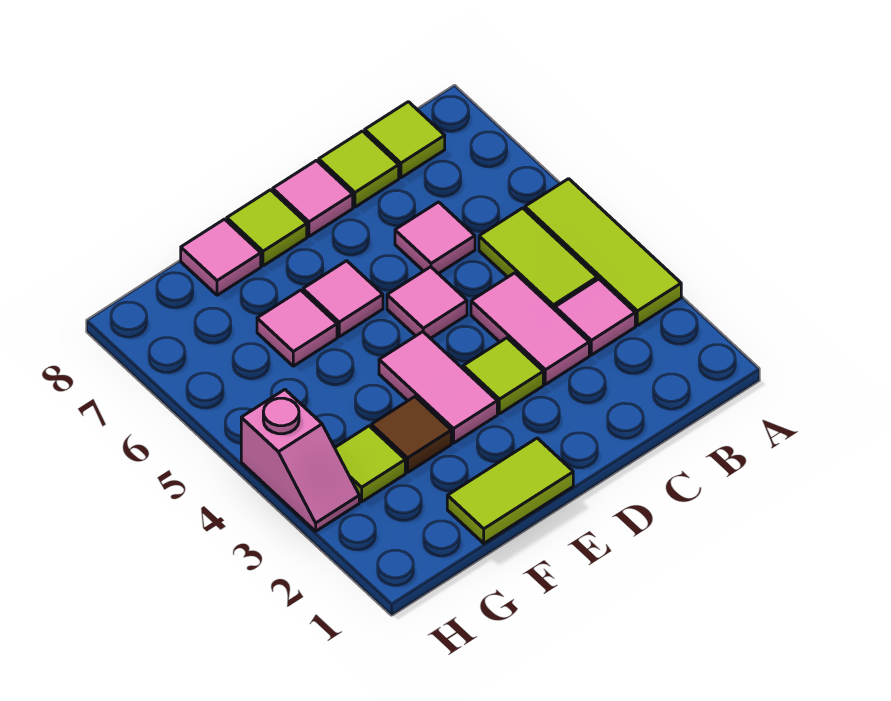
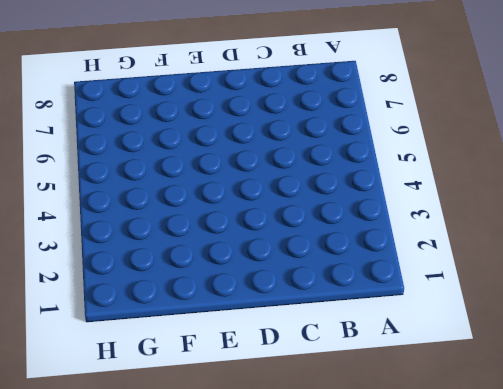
none -> lime tile A3:A5 level 1
none -> pink tile B3 level 1
none -> lime tile B4:B5 level 1

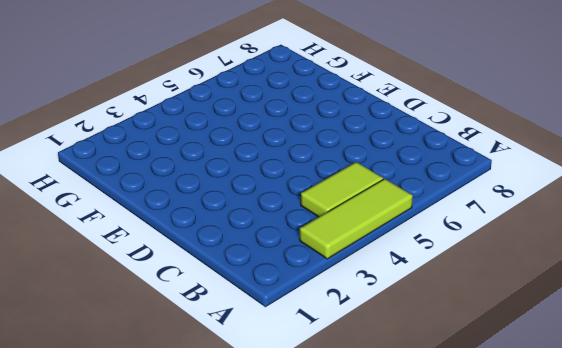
none -> pink tile B3 level 1
none -> lime tile B8 level 1
none -> pink tile C3:C4 level 1

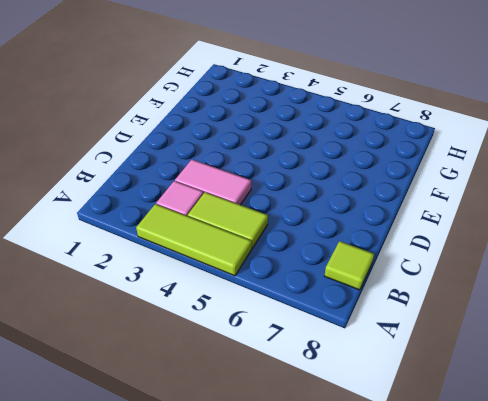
none -> pink tile C6 level 1
none -> lime tile C8 level 1
none -> lime tile D3 level 1

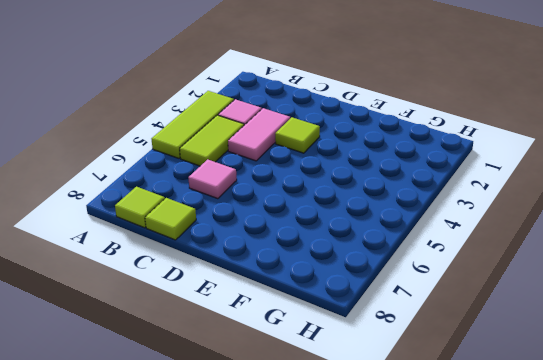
none -> pink tile D5 level 1
none -> pink tile D8 level 1
none -> lime tile E1:F1 level 1

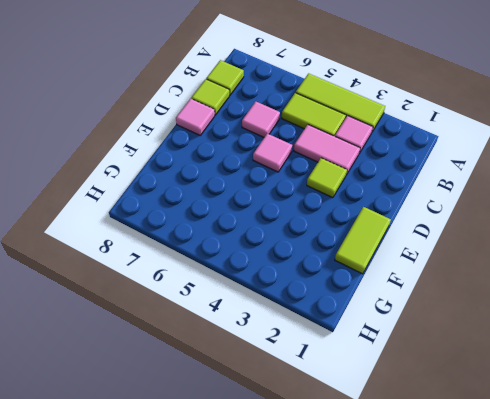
none -> pink tile E3:E4 level 1
none -> pink tile E6 level 1
none -> lime tile E8 level 1

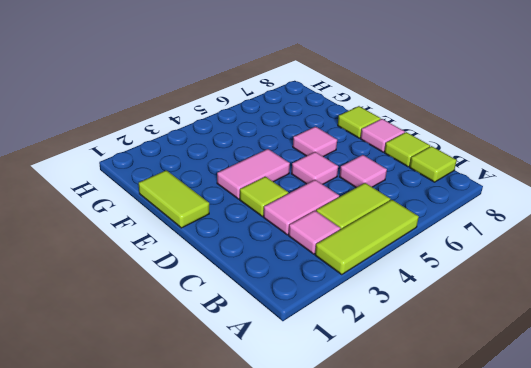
none -> brown tile F3 level 1
none -> pink tile F6 level 1
none -> pink tile F8 level 1

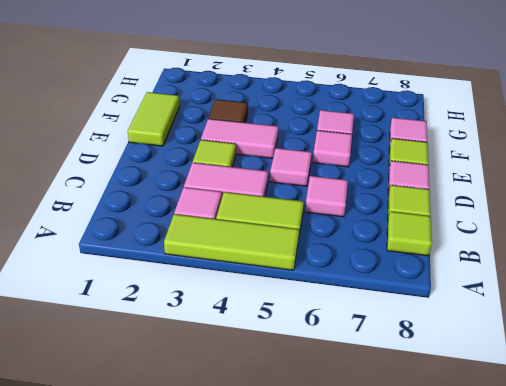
none -> lime tile G3 level 1
none -> pink slope H3:H4 level 1 top 4

